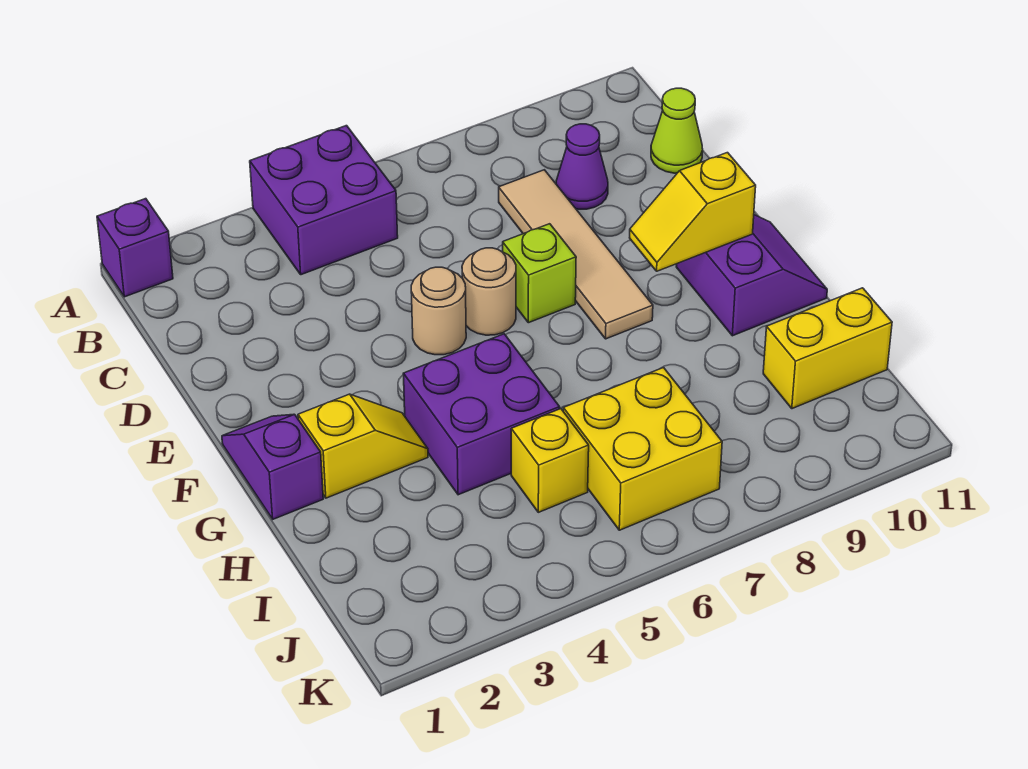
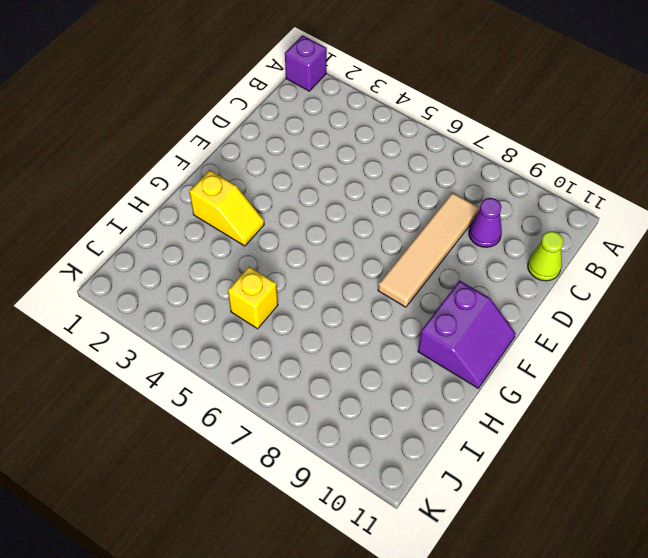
none -> purple brick A4:B5 level 1
none -> tan round brick E5 level 1
none -> tan round brick E6 level 1

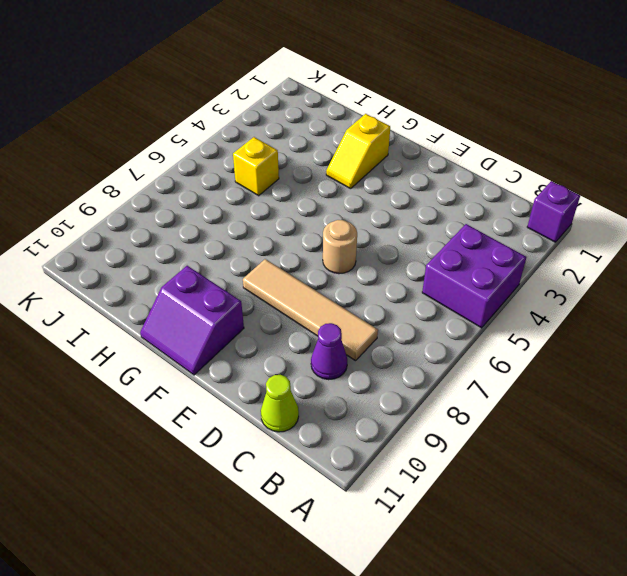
none -> tan round brick E5 level 1
none -> lime brick E7 level 1
none -> purple slope F1:G1 level 1 top G

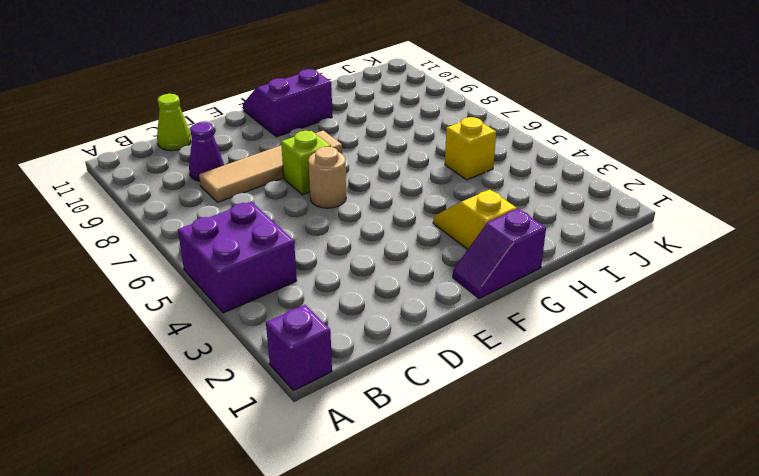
none -> tan round brick E5 level 1
none -> purple brick G4:H5 level 1
none -> yellow brick I6:J7 level 1

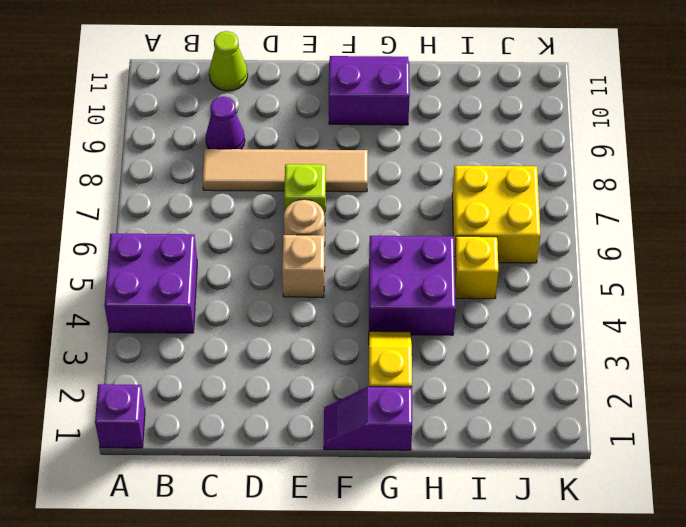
tan brick E5 level 1 -> tan round brick E5 level 1
none -> yellow brick I10:I11 level 1
none -> yellow slope F9:F10 level 2 top 10

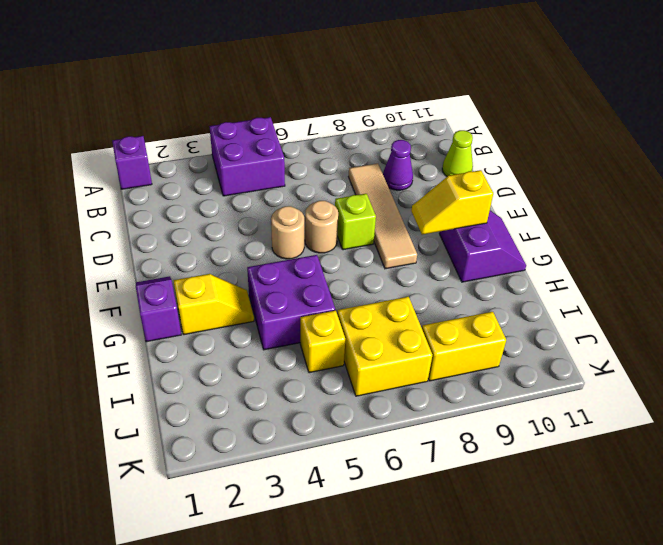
yellow brick J8:J9 level 1 -> yellow brick I10:I11 level 1

